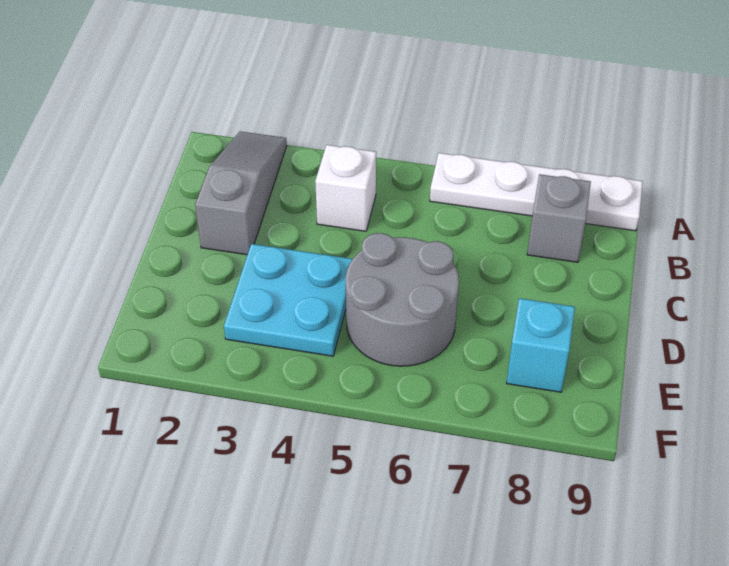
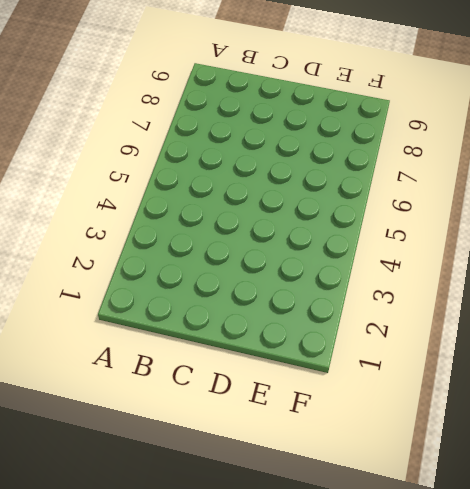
none -> grey slope A2:C2 level 1 top C
none -> white plate A6:A9 level 1

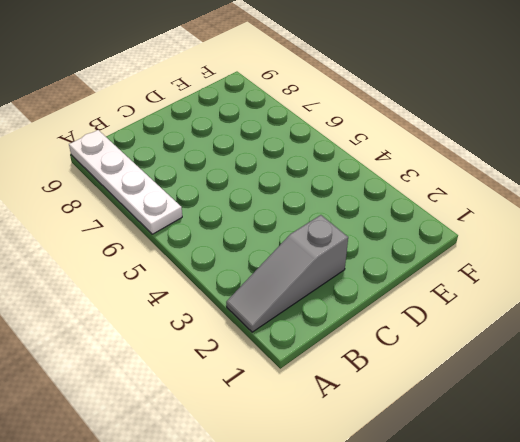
none -> white brick B4 level 1
none -> grey brick B8 level 1

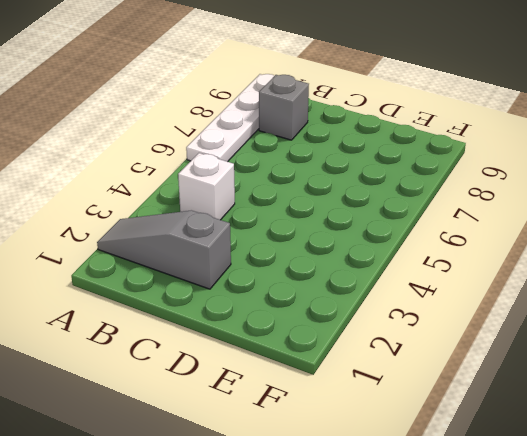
none -> cyan plate D3:E4 level 1
none -> grey round brick D5:E6 level 1

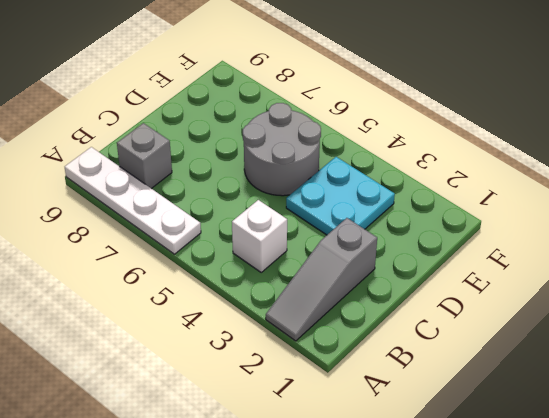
none -> cyan brick E8 level 1

